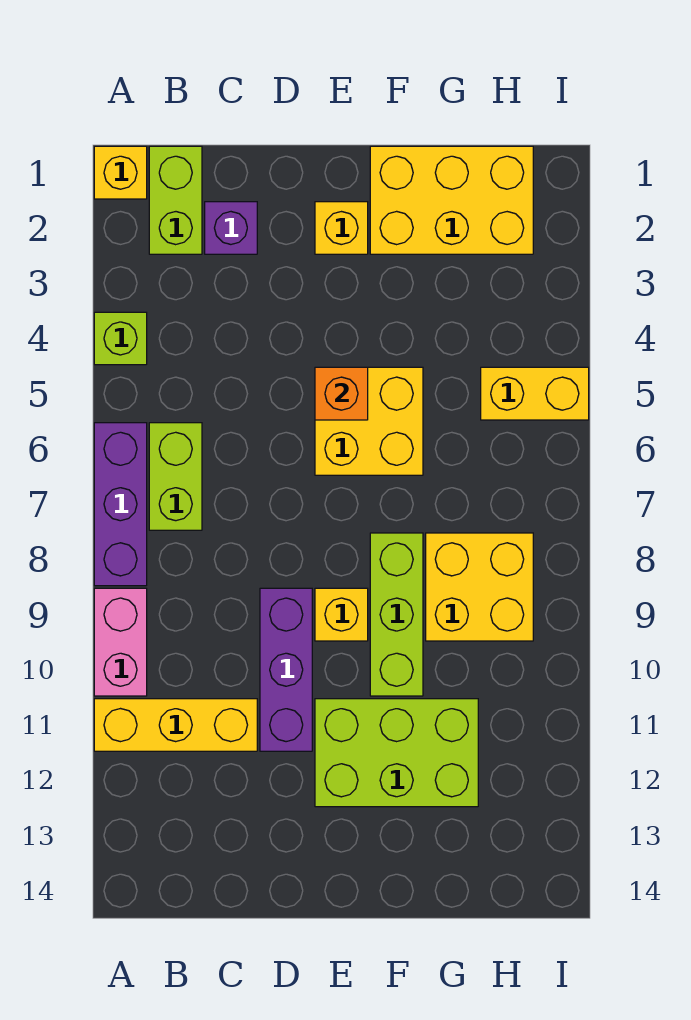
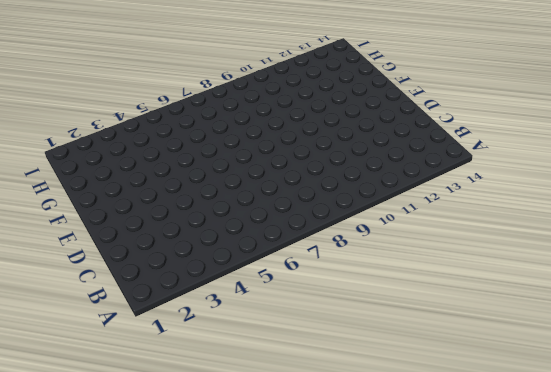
none -> yellow brick A1 level 1
none -> lime brick A4 level 1
none -> purple brick A6:A8 level 1

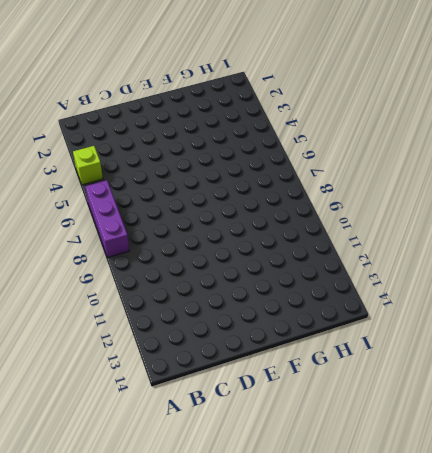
none -> yellow brick A1 level 1
none -> pink brick A9:A10 level 1
none -> yellow brick A11:C11 level 1

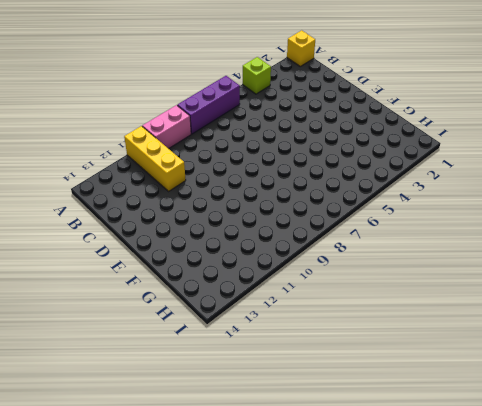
none -> lime brick B1:B2 level 1
none -> lime brick B6:B7 level 1
none -> purple brick C2 level 1

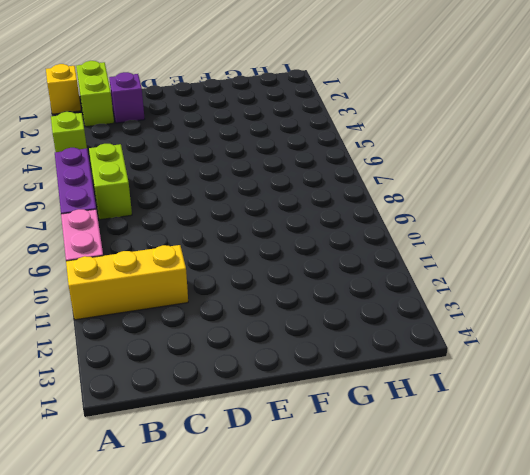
none -> purple brick D9:D11 level 1
none -> yellow brick E2 level 1
none -> yellow brick E5:F6 level 1

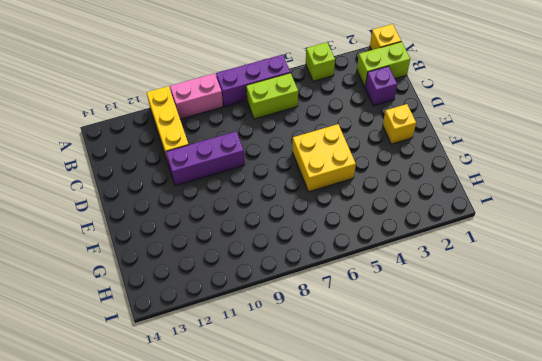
none -> yellow brick E9 level 1
none -> lime brick E11:G12 level 1
none -> yellow brick F1:H2 level 1

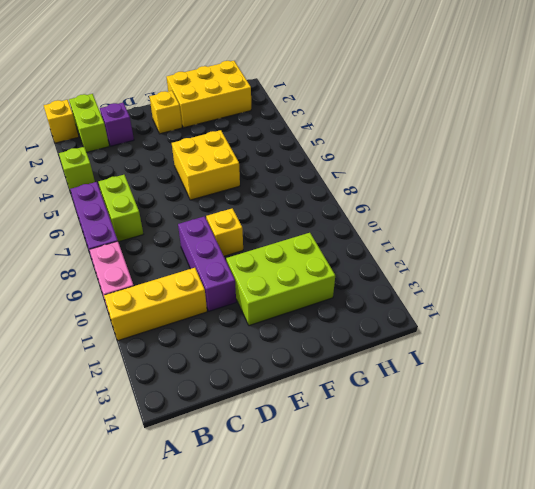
none -> lime brick F8:F10 level 1
none -> yellow brick G8:H9 level 1
none -> yellow brick H5:I5 level 1

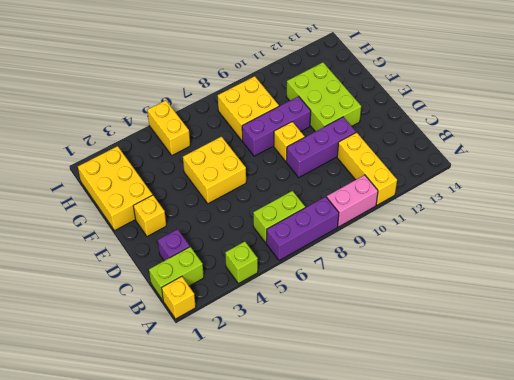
purple brick F8:F10 level 1 -> lime brick F8:F10 level 1
none -> orange brick E5 level 2

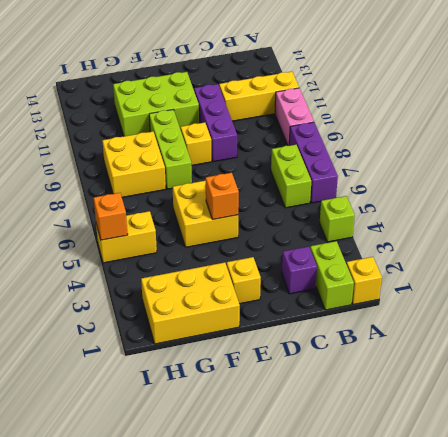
orange brick I5 level 2 -> none

